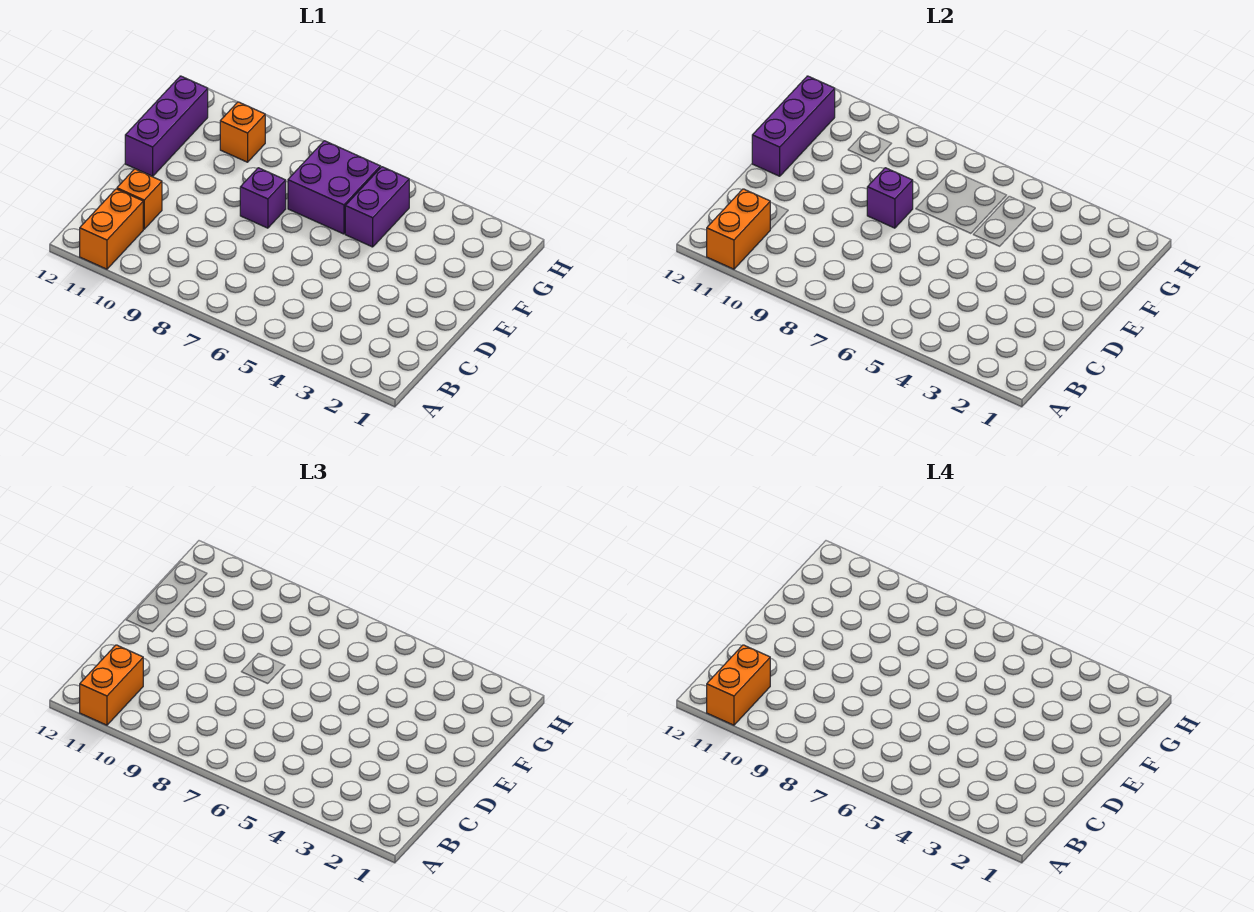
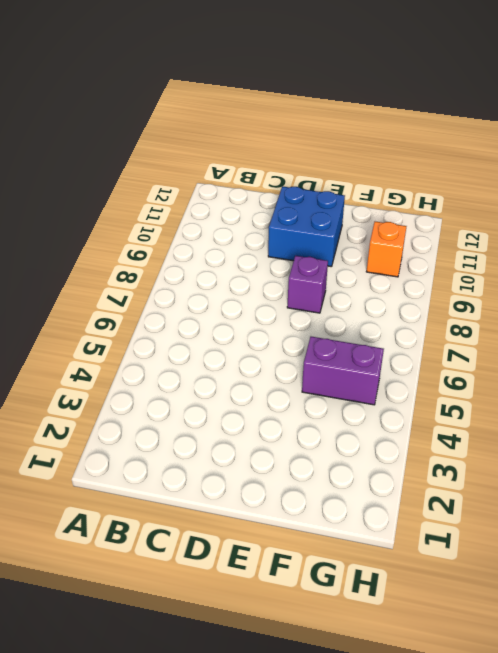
blue brick D10:E11 level 1 -> none
none -> orange brick A11:B11 level 1
none -> orange brick C11 level 1
none -> purple brick E12:G12 level 1

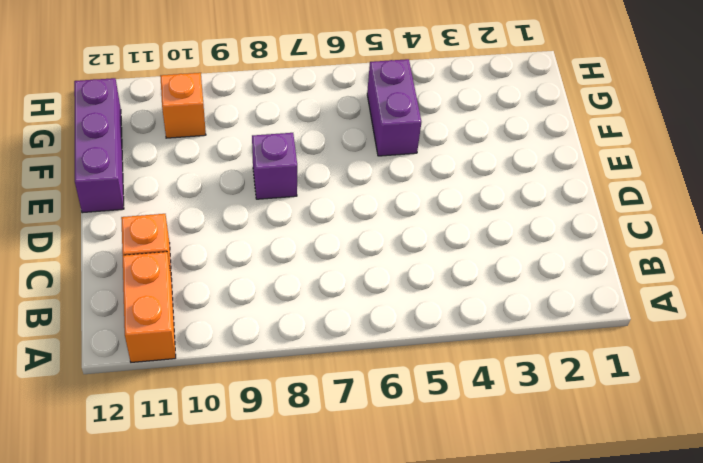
none -> purple brick F6:G7 level 1
none -> orange brick A11:B11 level 2
none -> purple brick E8 level 2

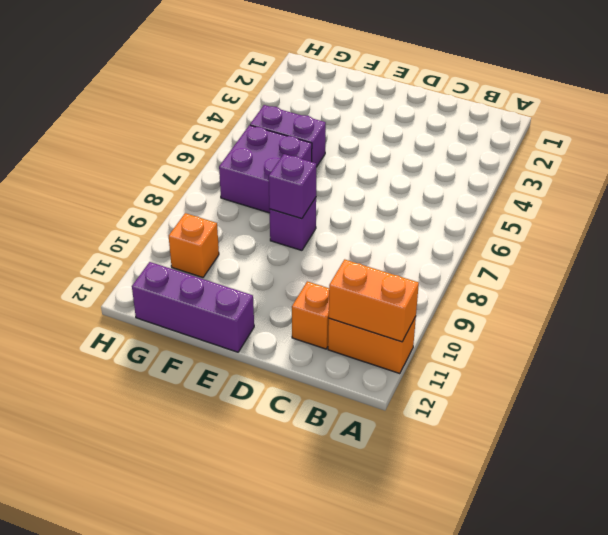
none -> purple brick E12:G12 level 2
none -> orange brick A11:B11 level 3
none -> orange brick A11:B11 level 4

